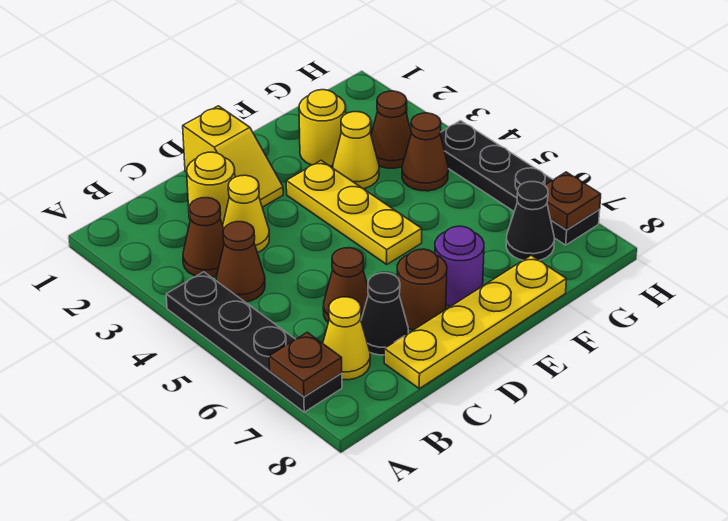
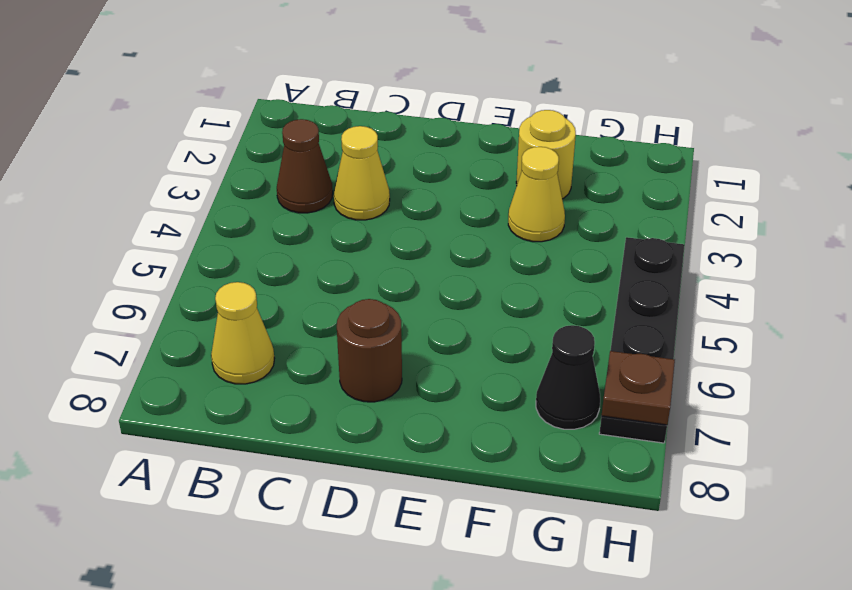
none -> black plate A4:A7 level 1
none -> brown cone B4 level 1
none -> yellow round brick C2 level 1

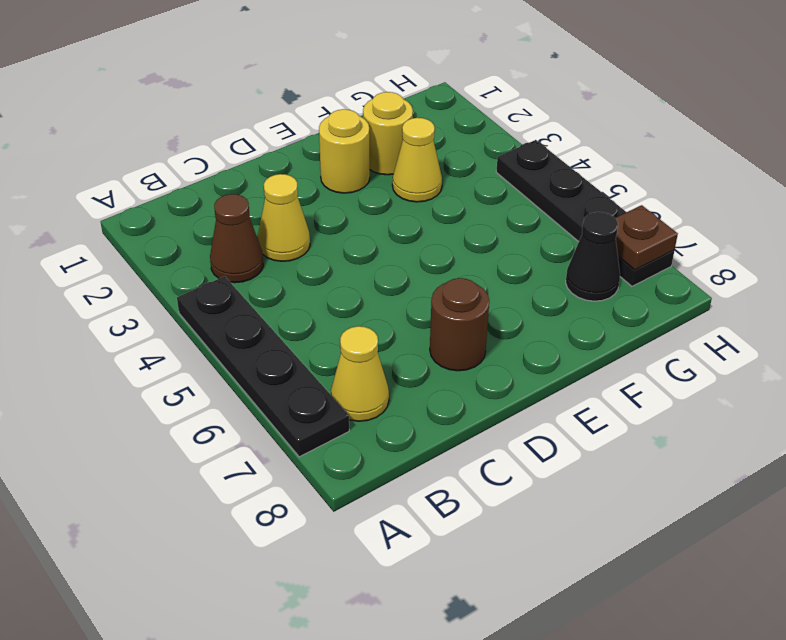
yellow round brick E2 level 1 -> yellow round brick C2 level 1
none -> brown cone B4 level 1
none -> brown cone C6 level 1
none -> black cone C7 level 1

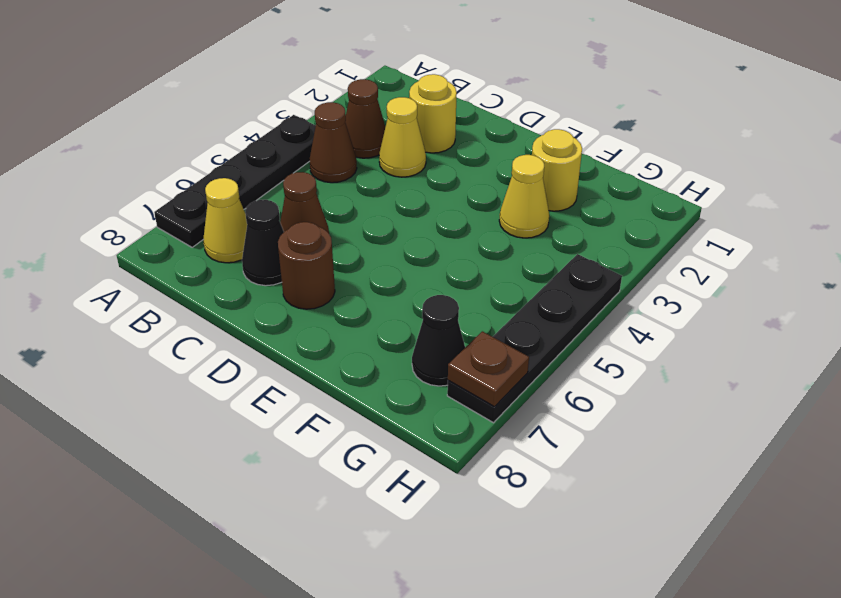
none -> yellow plate C8:F8 level 1
none -> yellow slope D1:D2 level 1 top 1
none -> yellow plate E3:E5 level 1

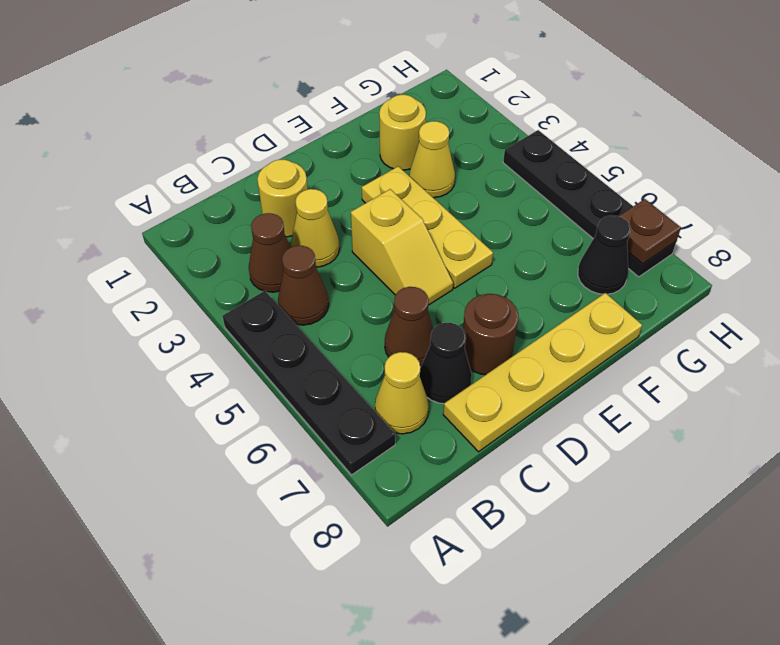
yellow slope D4:D5 level 1 top 4 -> yellow slope D1:D2 level 1 top 1
none -> purple round brick E7 level 1
none -> brown cone G3 level 1
none -> brown cone G4 level 1

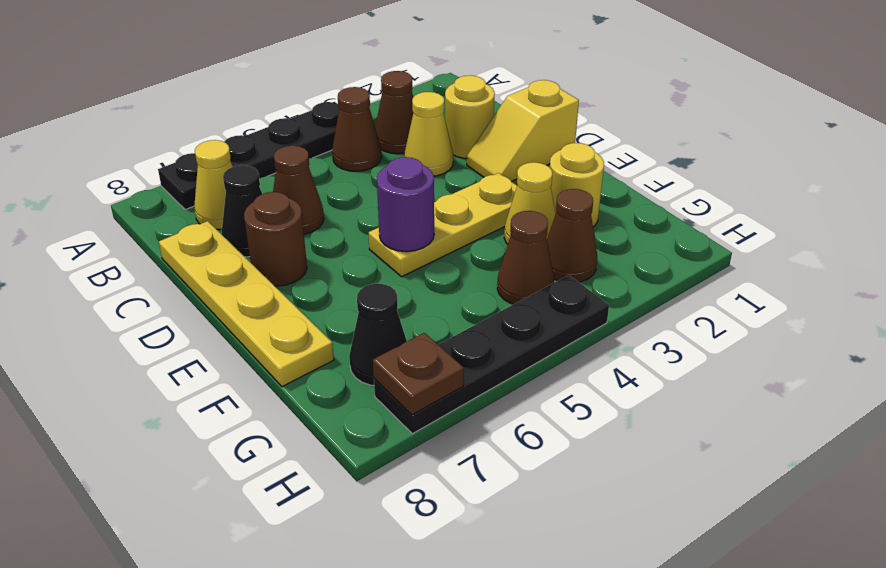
purple round brick E5 level 2 -> purple round brick E7 level 1
none -> brown plate A7 level 2

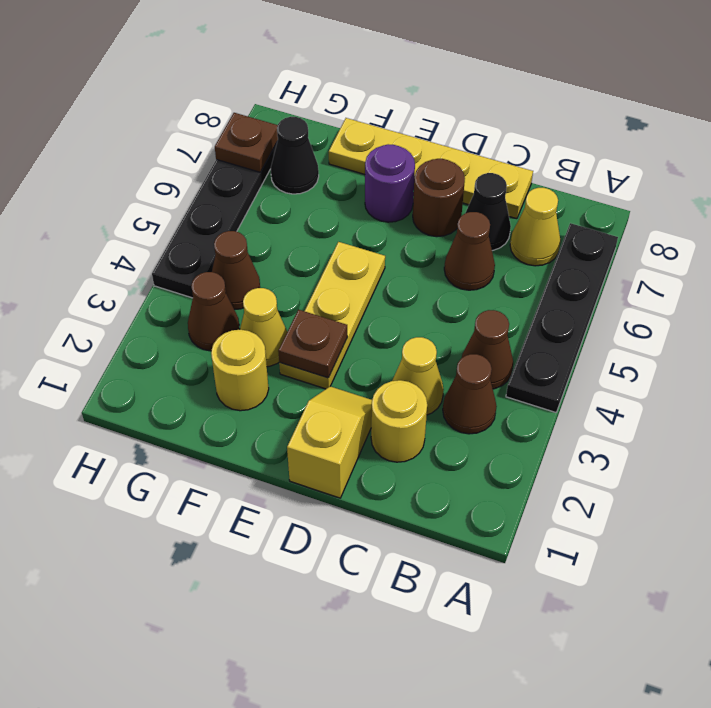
brown plate E3 level 2 -> brown plate A7 level 2

